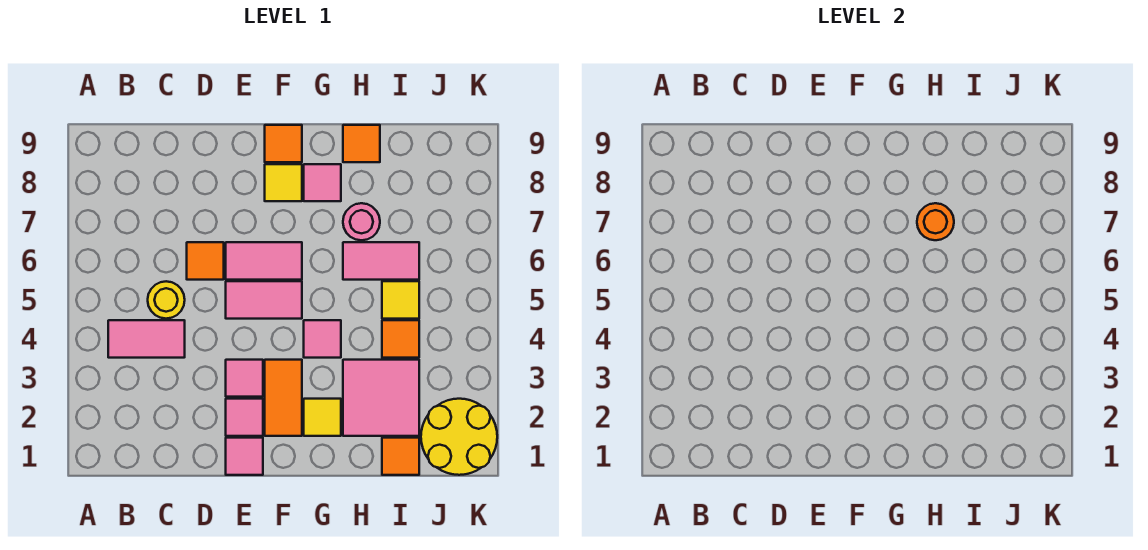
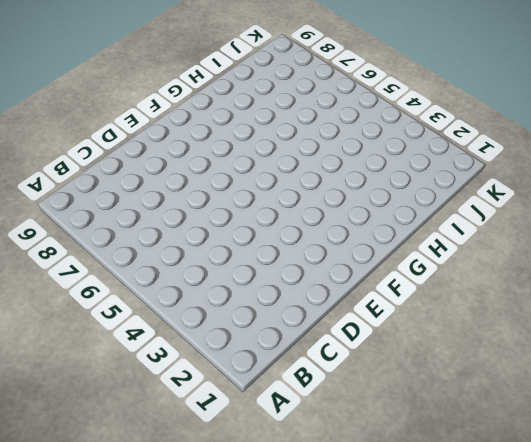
none -> pink tile B4:C4 level 1
none -> yellow round brick C5 level 1
none -> orange tile D6 level 1

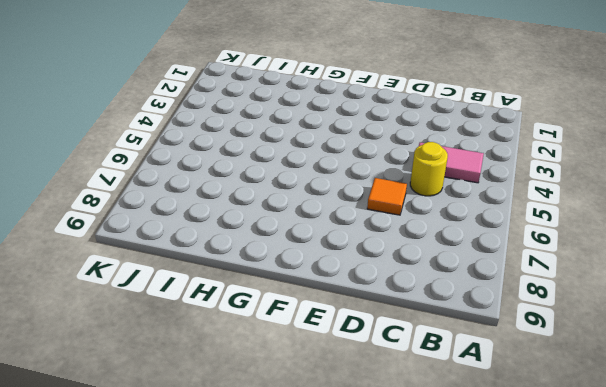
none -> pink tile E1 level 1
none -> pink tile E2 level 1
none -> pink tile E3 level 1

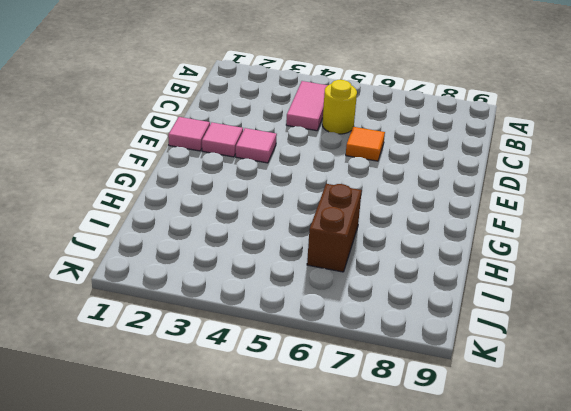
brown brick H6:I6 level 1 -> pink tile H6:I6 level 1
none -> pink tile E5:F5 level 1
none -> pink tile E6:F6 level 1
none -> orange tile F2:F3 level 1

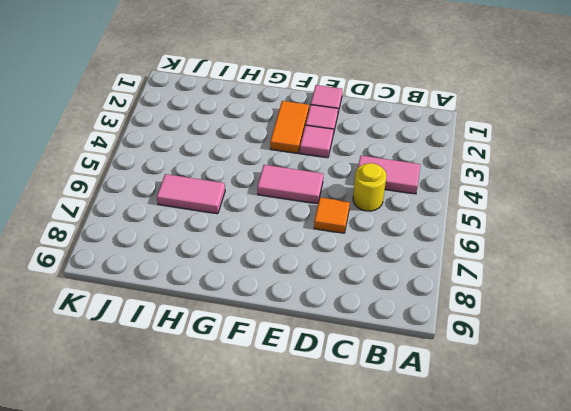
none -> pink tile E6:F6 level 1
none -> yellow tile F8 level 1
none -> orange tile F9 level 1

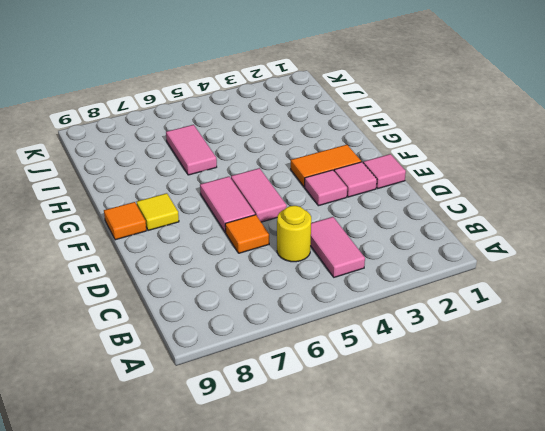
none -> yellow tile G2 level 1
none -> pink tile G4 level 1
none -> pink tile G8 level 1

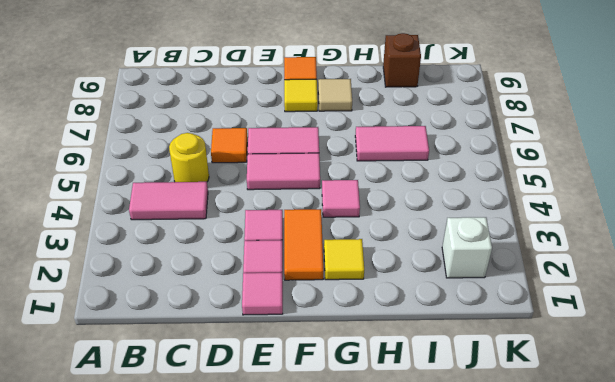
tan tile G8 level 1 -> pink tile G8 level 1
brown brick I9 level 1 -> none
white brick J2 level 1 -> yellow round brick J1:K2 level 1
none -> pink tile H2:I3 level 1
none -> pink round brick H7 level 1
none -> orange tile H9 level 1

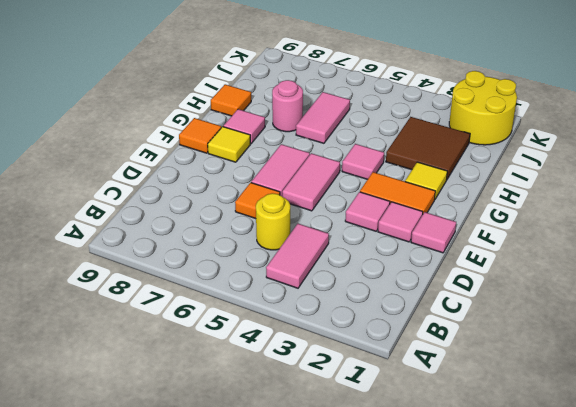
brown tile H2:I3 level 1 -> pink tile H2:I3 level 1
none -> orange tile I1 level 1
none -> orange tile I4 level 1
none -> yellow tile I5 level 1

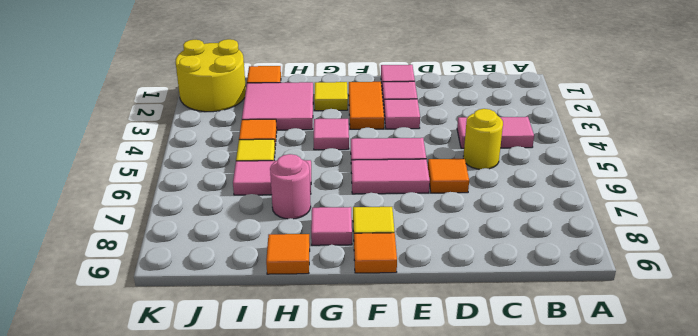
none -> orange round brick H7 level 2

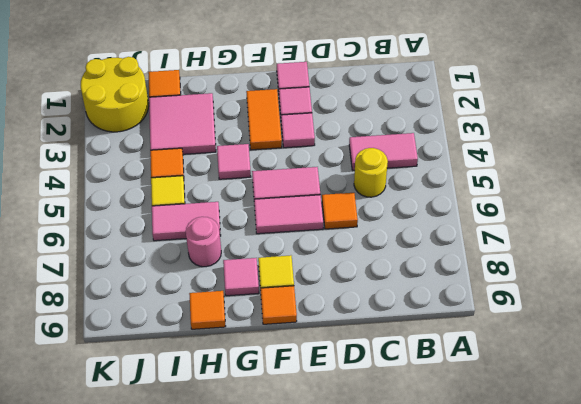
none -> yellow tile G2 level 1
none -> orange round brick H7 level 2

